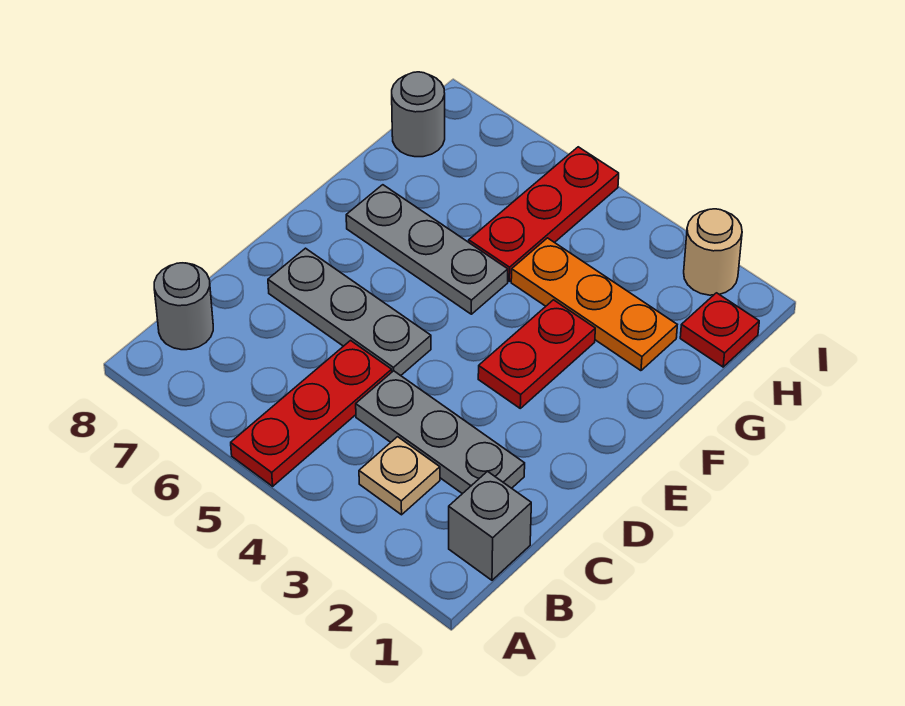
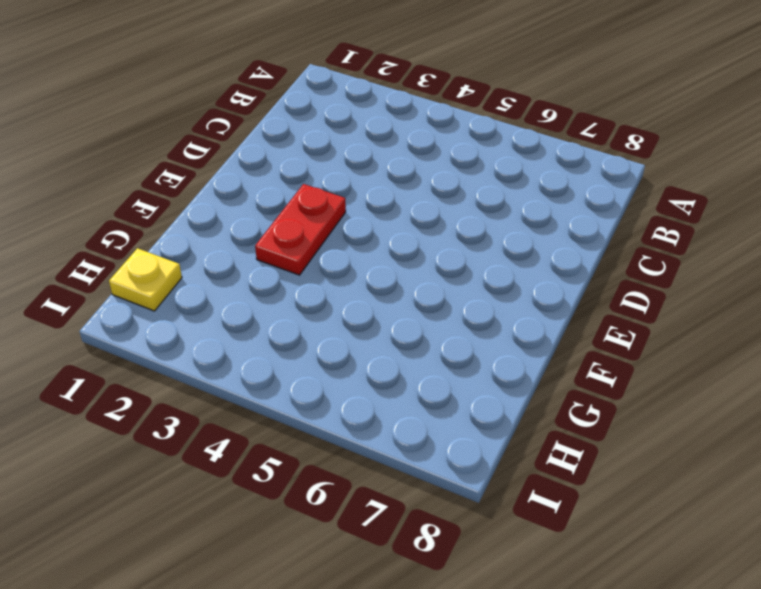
yellow plate H1 level 1 -> red plate H1 level 1
none -> red plate A5:C5 level 1
none -> grey brick B1 level 1
none -> tan plate B3 level 1

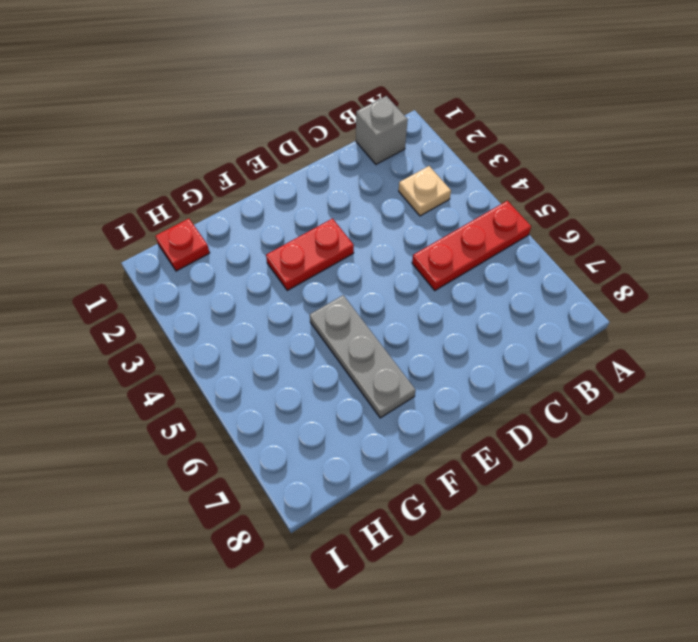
none -> grey round brick B8 level 1
none -> grey plate C2:C4 level 1
none -> grey plate D5:D7 level 1

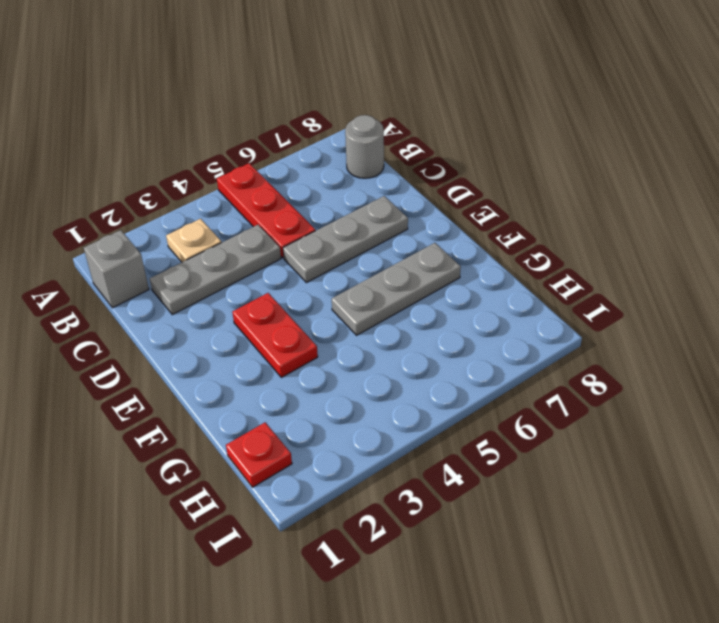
none -> orange plate G2:G4 level 1
none -> red plate G5:I5 level 1
none -> grey round brick H8 level 1

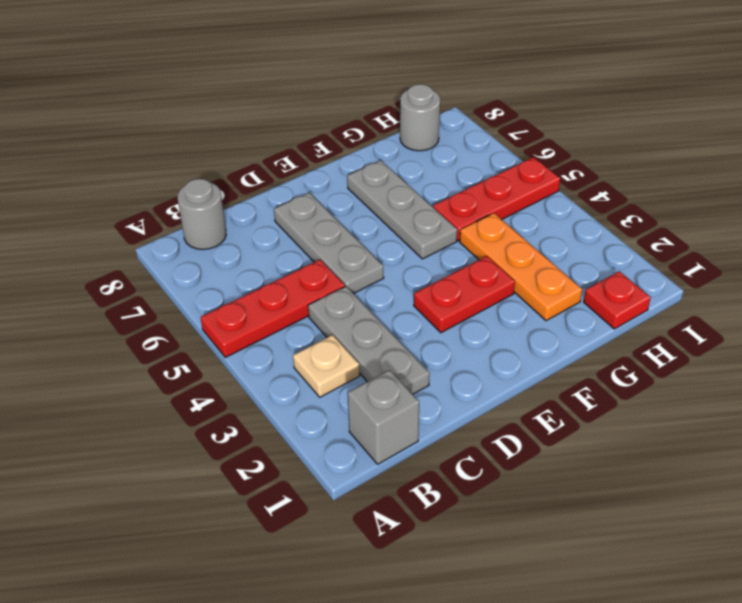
none -> tan round brick I2 level 1

